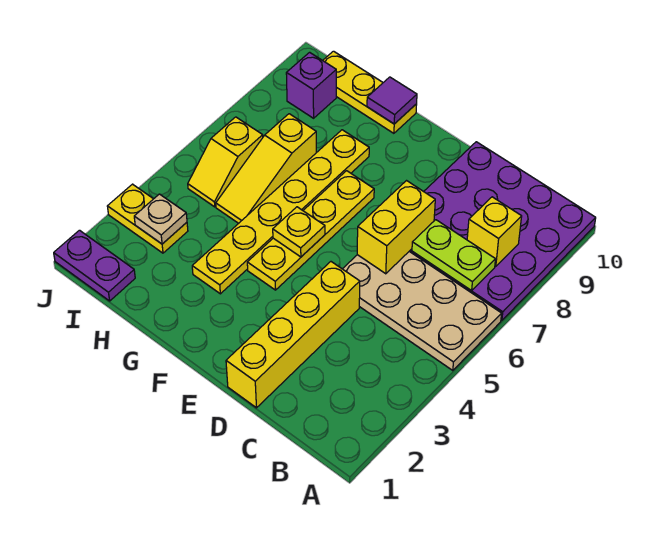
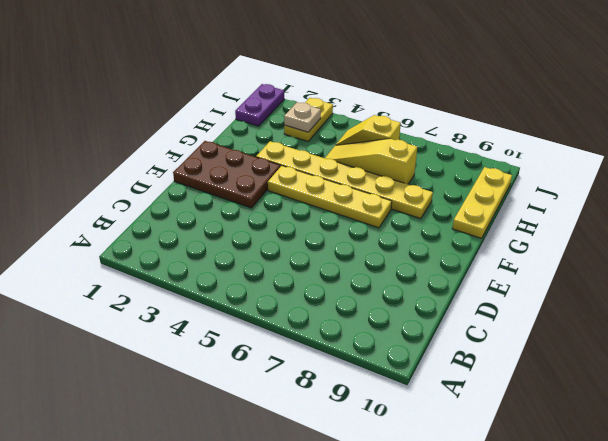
brown plate E1:F3 level 1 -> none
none -> tan plate A5:D6 level 1
none -> purple plate A7:D10 level 1
none -> yellow brick D1:D4 level 1

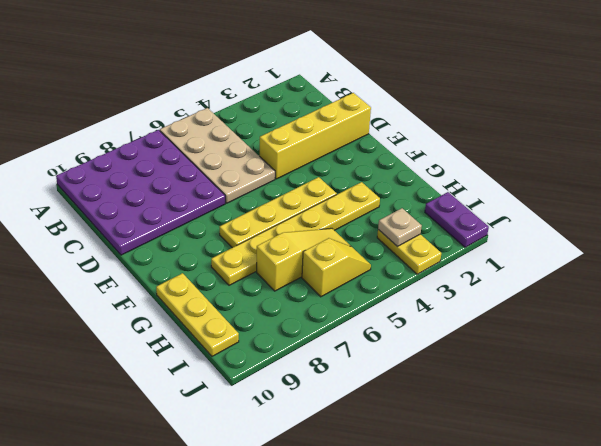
none -> purple brick I9 level 1
none -> lime plate B7:C7 level 2
none -> yellow brick B8 level 2

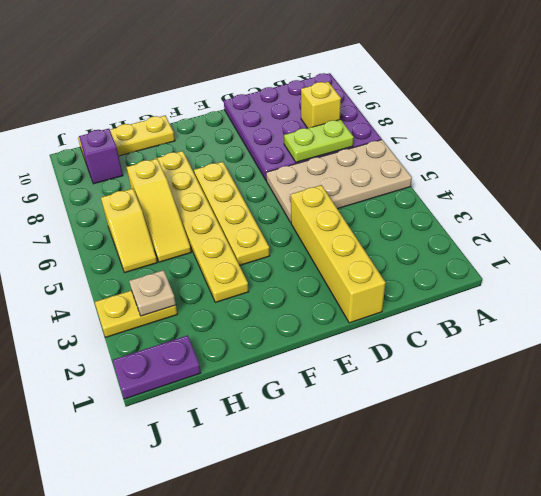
none -> yellow brick D6:D7 level 2
none -> yellow plate F5 level 2
none -> purple tile G10 level 2

